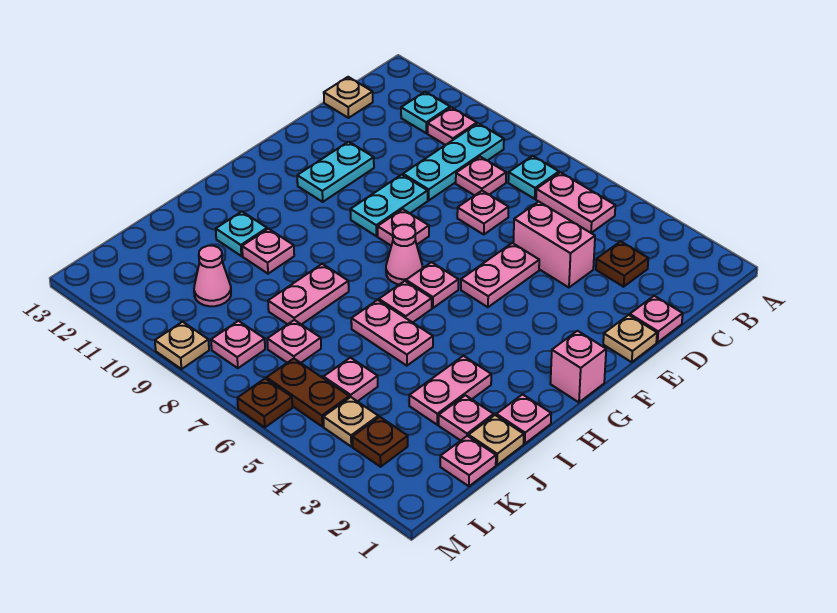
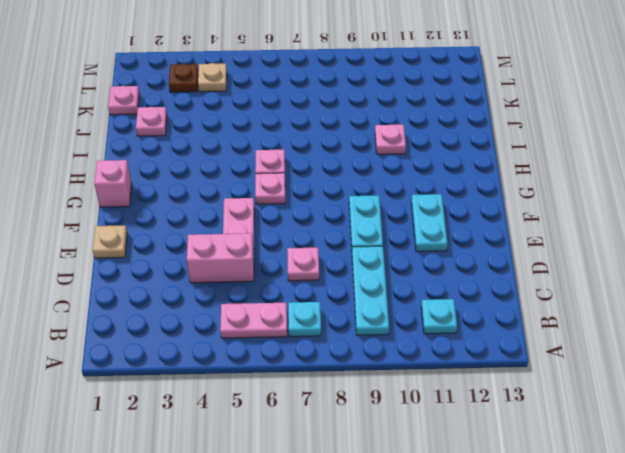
none -> pink plate B10 level 1
none -> brown plate C3 level 1
none -> pink plate C8 level 1
none -> tan plate C13 level 1

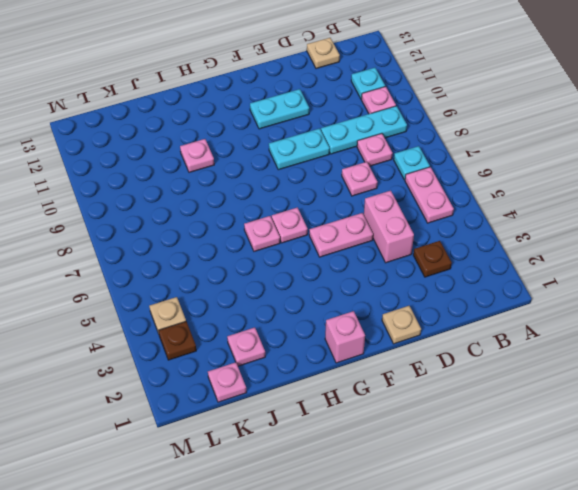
none -> pink plate D1 level 1
none -> pink plate F8 level 1
none -> pink cone G7 level 1
none -> pink plate I1 level 1

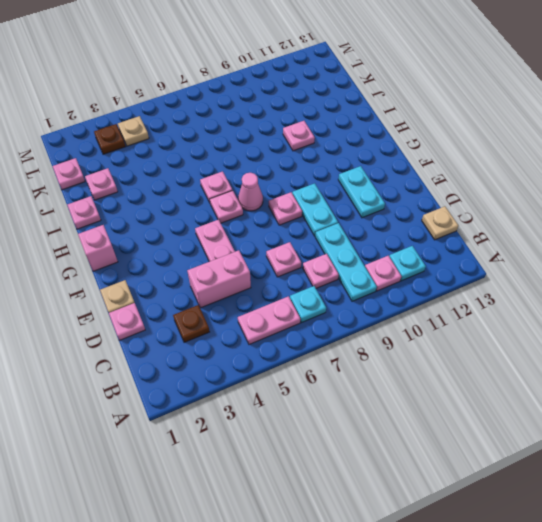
none -> pink plate I3:J3 level 1
none -> pink plate I5:I6 level 1
none -> pink plate I8:J8 level 1
none -> cyan plate I11 level 1

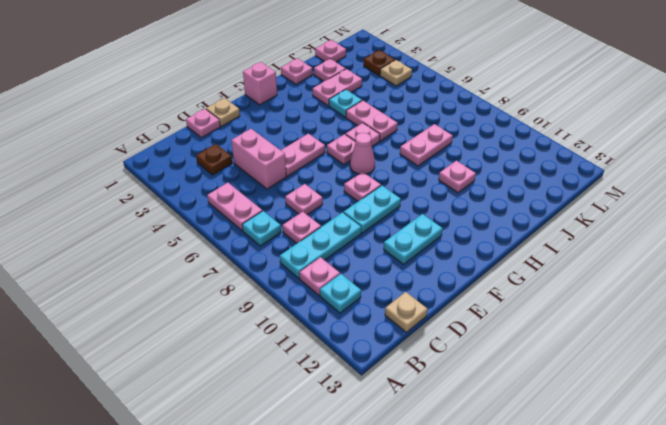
cyan plate I4 level 1 -> cyan plate I11 level 1
none -> tan plate J1 level 1
none -> pink plate K5 level 1
none -> pink plate K7 level 1
none -> pink cone K10 level 1

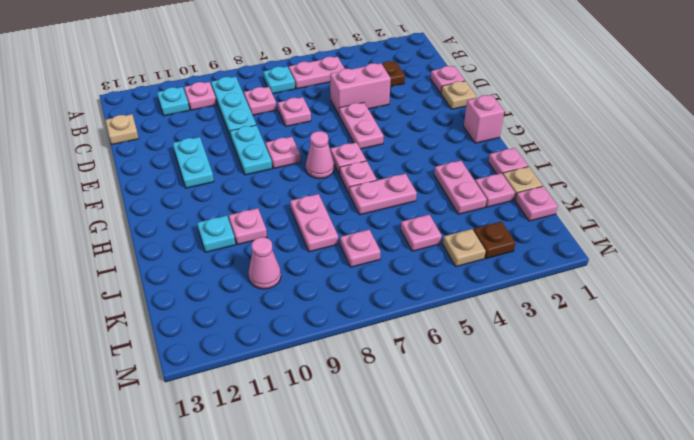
none -> brown plate L5:L6 level 1
none -> pink plate L8 level 1
none -> brown plate M6 level 1
none -> tan plate M9 level 1

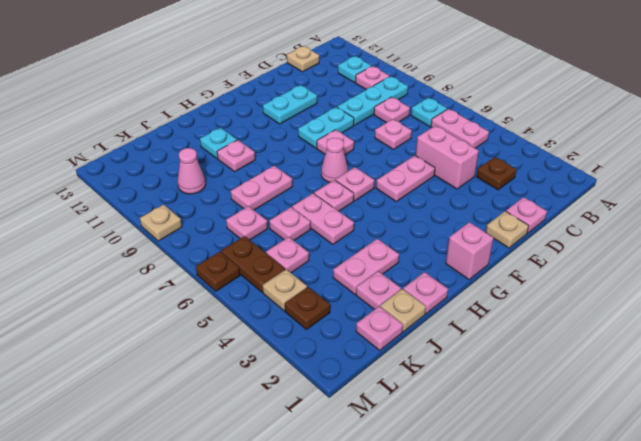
pink plate J6 level 1 -> pink plate L8 level 1

